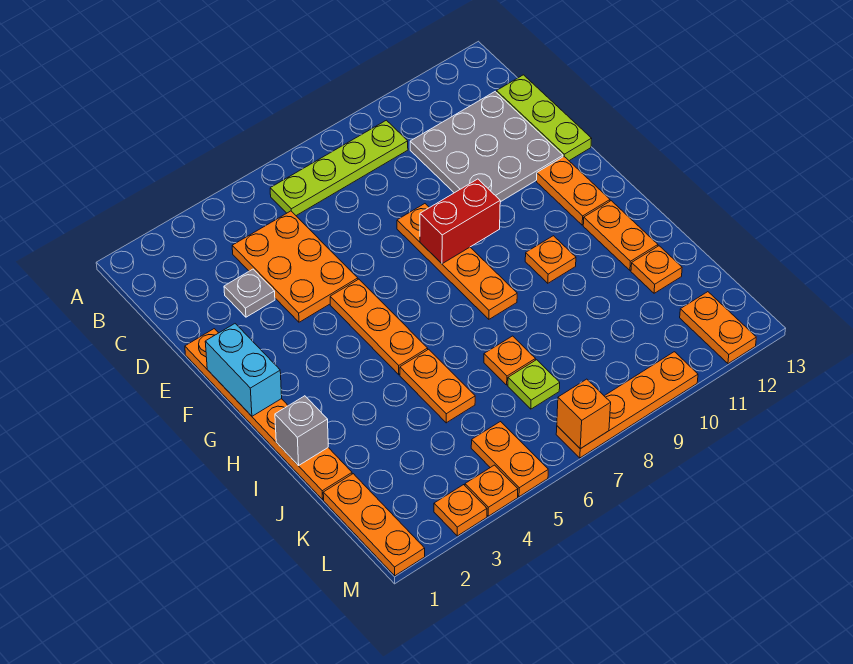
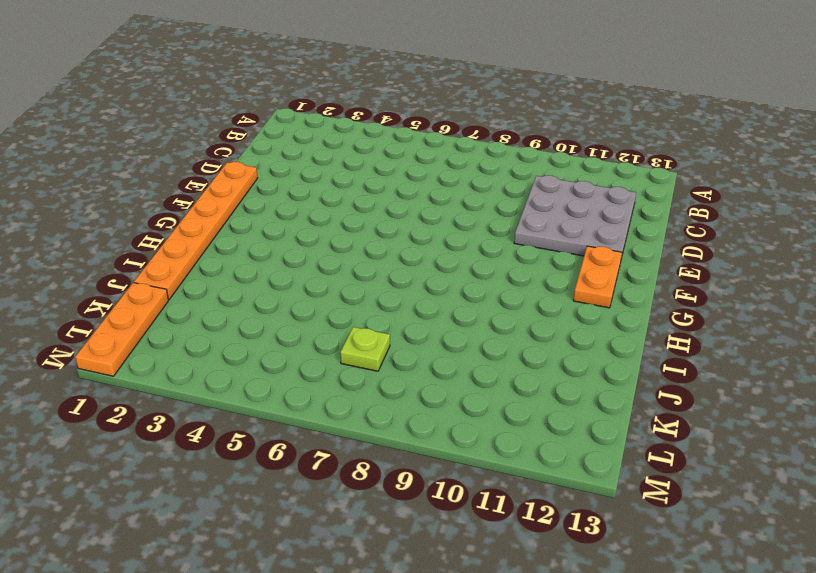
none -> lime plate B6:B9 level 1
none -> orange plate C4:E5 level 1
none -> lime plate C13:E13 level 1

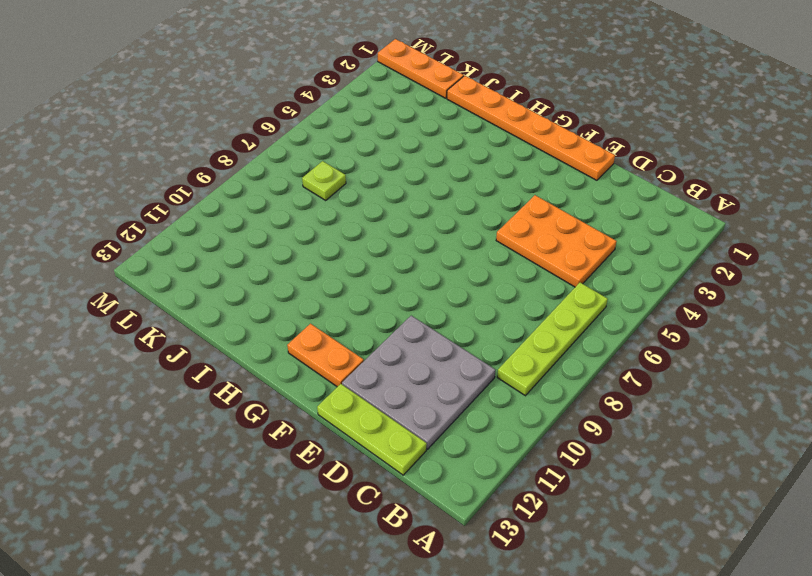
none -> grey plate D3 level 1
none -> orange plate E8:H8 level 1
none -> orange plate F5:H5 level 1

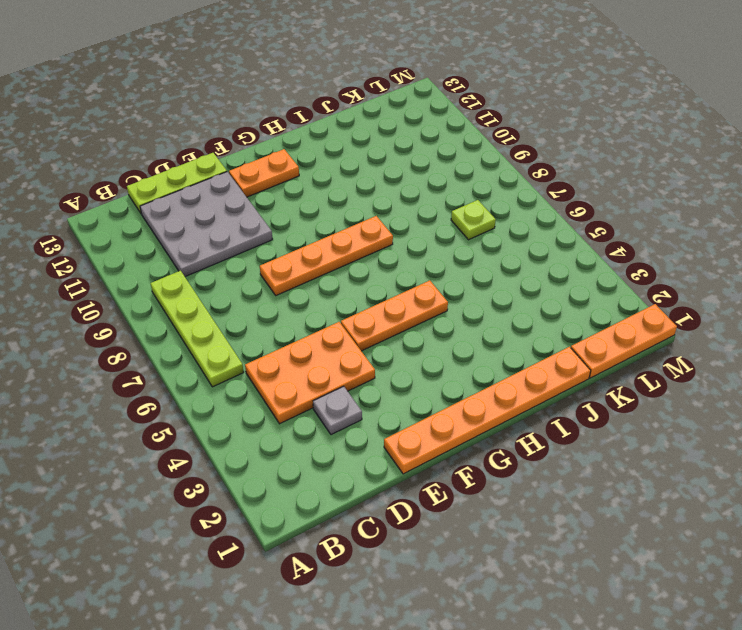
none -> orange plate H10 level 1
none -> orange plate H12:I12 level 1
none -> orange plate I5:J5 level 1

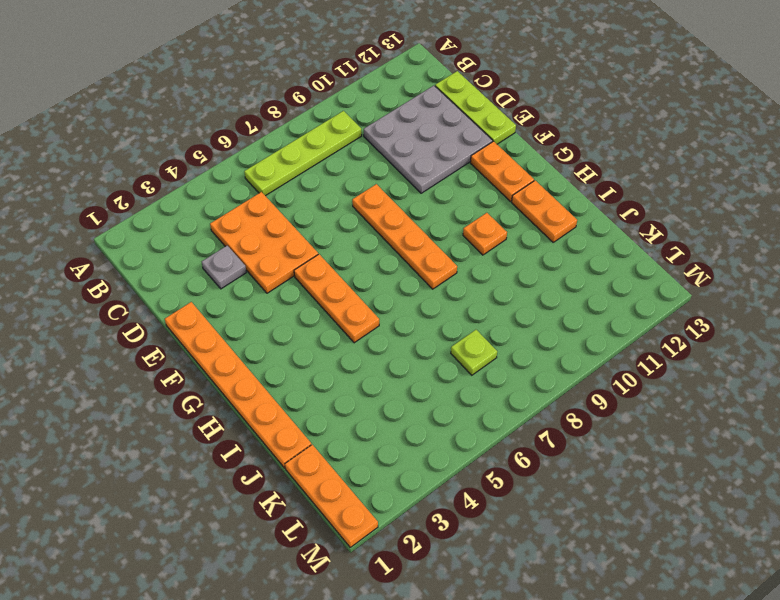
none -> orange plate I5:J5 level 1
none -> orange plate J7 level 1
none -> orange plate J12 level 1

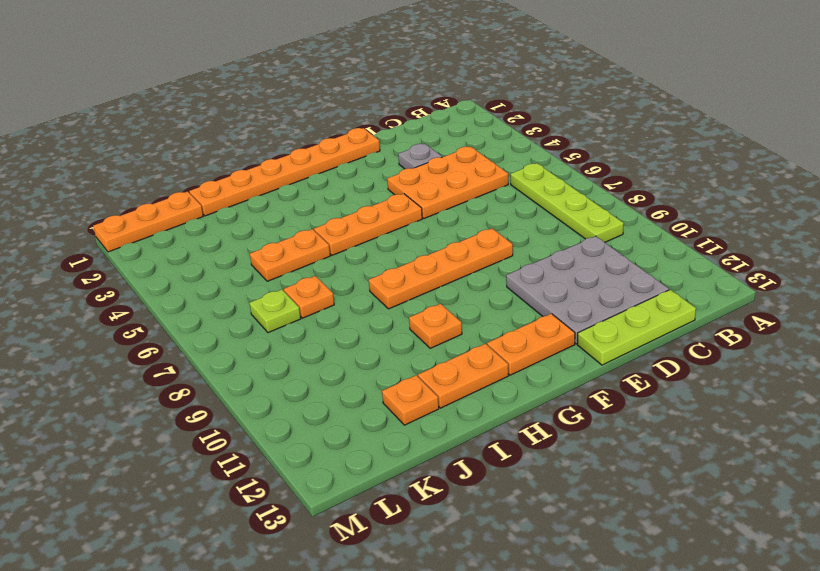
none -> orange plate L5:M5 level 1
none -> orange plate L12:M12 level 1
none -> orange plate M3 level 1

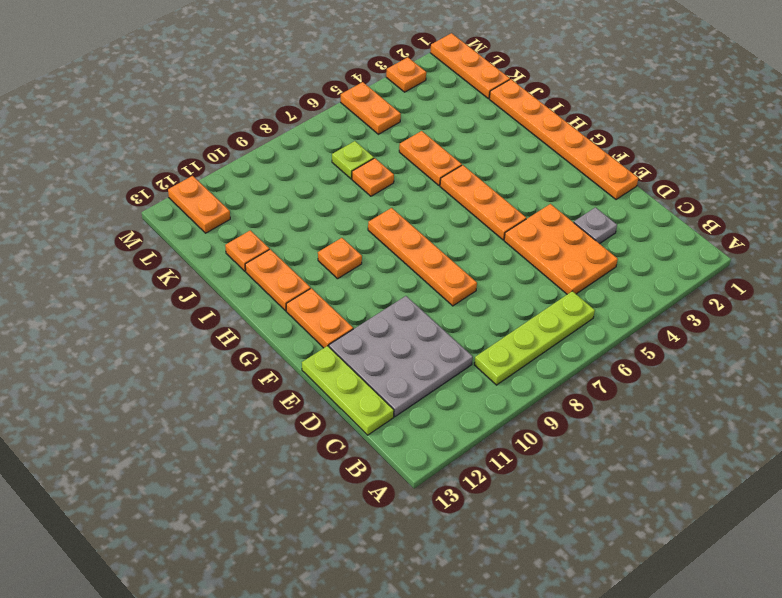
none -> orange plate M4 level 1
none -> orange plate M7:M10 level 1
none -> cyan brick F1:G1 level 2

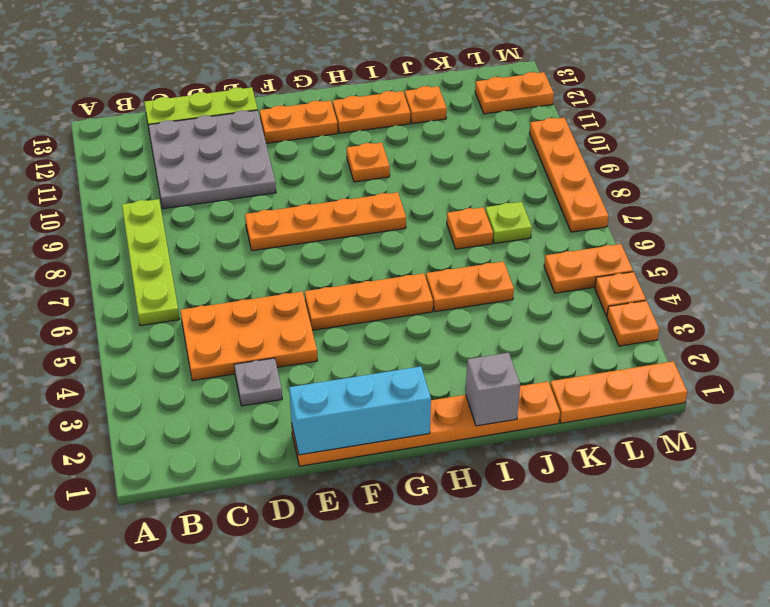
cyan brick E1:G1 level 2 -> cyan brick F1:G1 level 2
none -> red brick F8:F9 level 2
none -> orange brick M7 level 2

